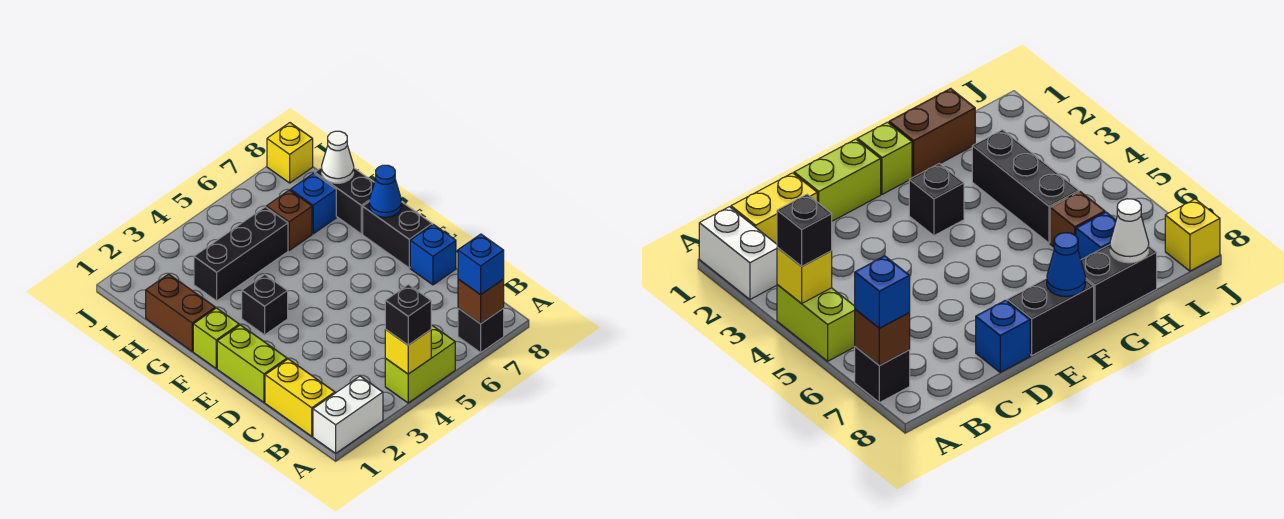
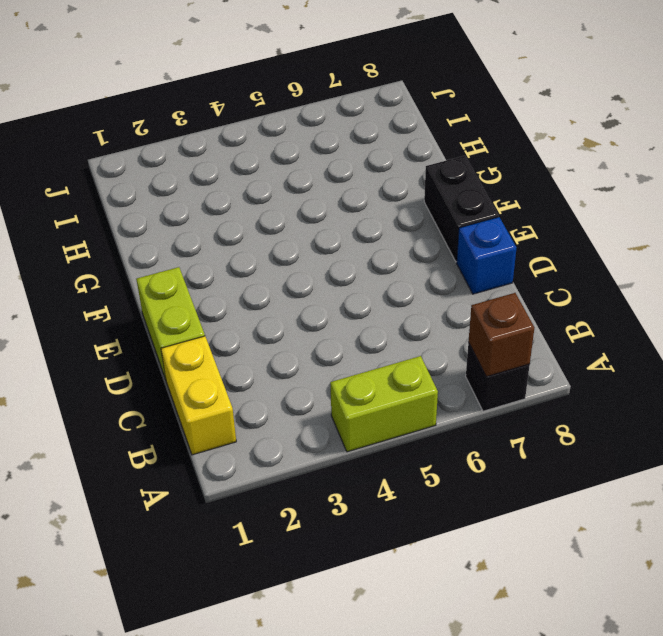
none -> white brick A1:A2 level 1
none -> lime brick F1 level 1
none -> black brick F3 level 1

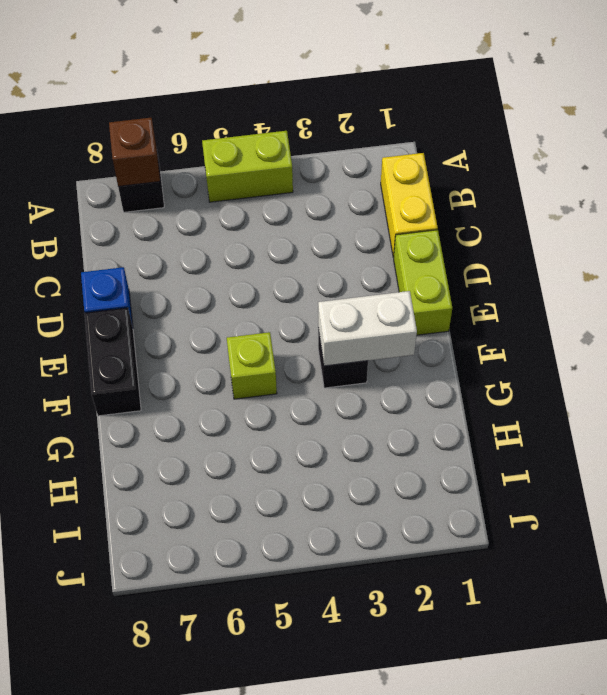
white brick F2:F3 level 2 -> white brick A1:A2 level 1
lime brick F5 level 1 -> lime brick F1 level 1
none -> brown brick G1:H1 level 1
none -> black brick G8:H8 level 1
none -> black brick H3:H5 level 1

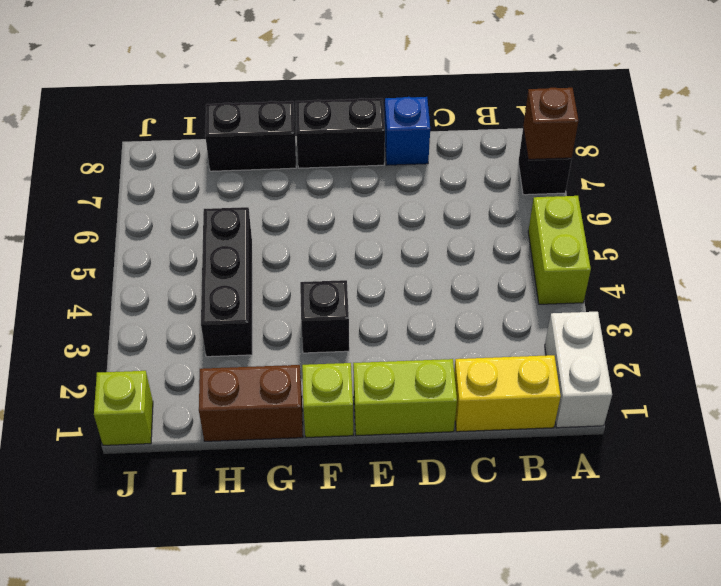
lime brick J1 level 1 -> none
none -> brown brick H6 level 1
none -> blue brick H7 level 1
none -> yellow brick J8 level 1

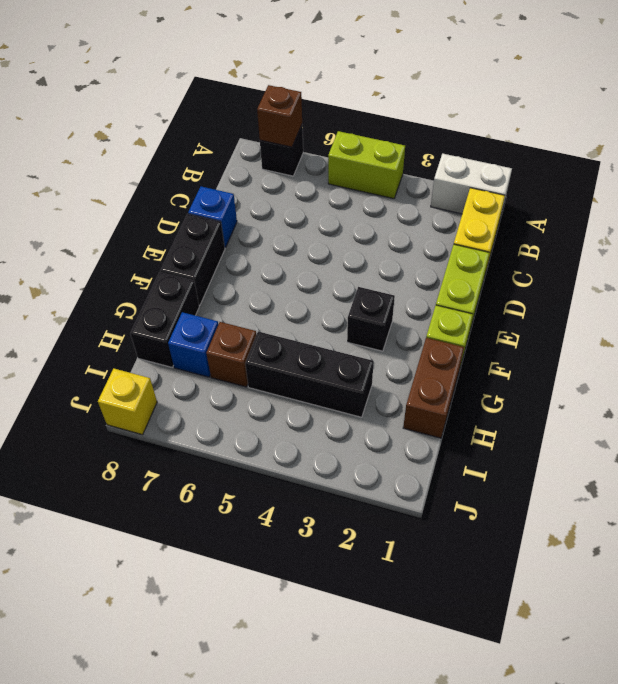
none -> yellow brick A4 level 2
none -> blue cone F8 level 2
none -> white cone H8 level 2

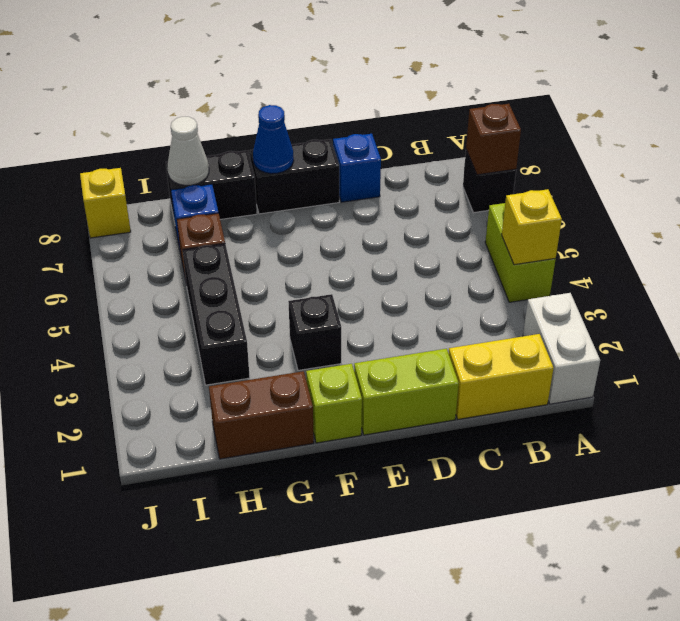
none -> black brick A4 level 3
none -> blue brick A7 level 3

